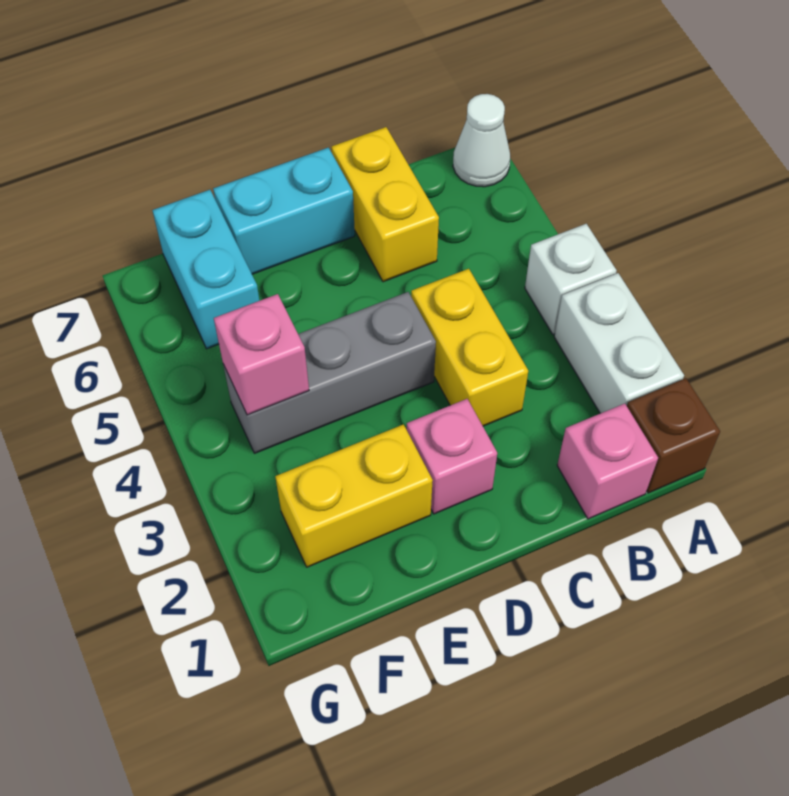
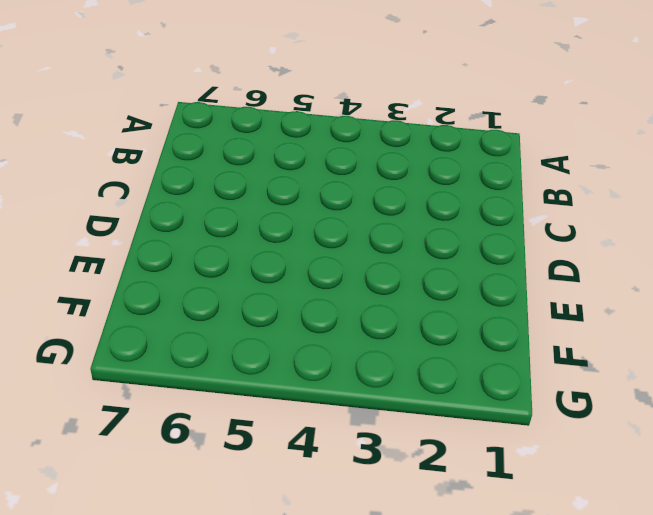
none -> brown brick A1 level 1
none -> white brick A2:A3 level 1
none -> white brick A4 level 1

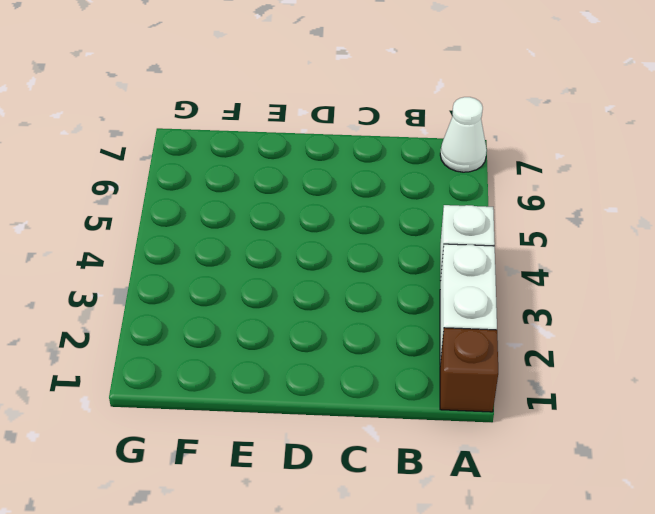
none -> pink brick B1 level 1
none -> yellow brick C3:C4 level 1
none -> yellow brick C6:C7 level 1

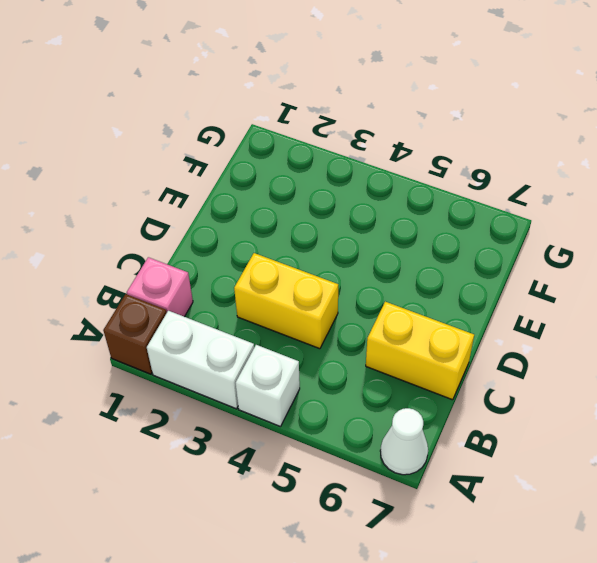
none -> pink brick D2 level 1
none -> grey brick D4:F4 level 1
none -> cyan brick D7:E7 level 1

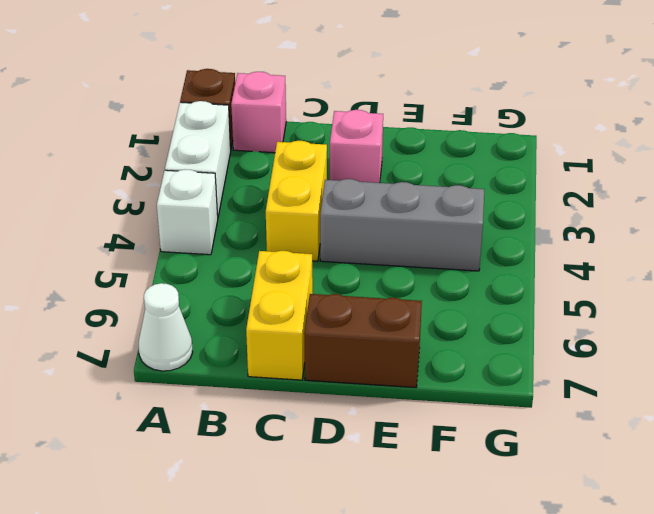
brown brick D7:E7 level 1 -> cyan brick D7:E7 level 1
none -> yellow brick E2:F2 level 1
none -> cyan brick F6:F7 level 1
none -> pink brick F4 level 2

